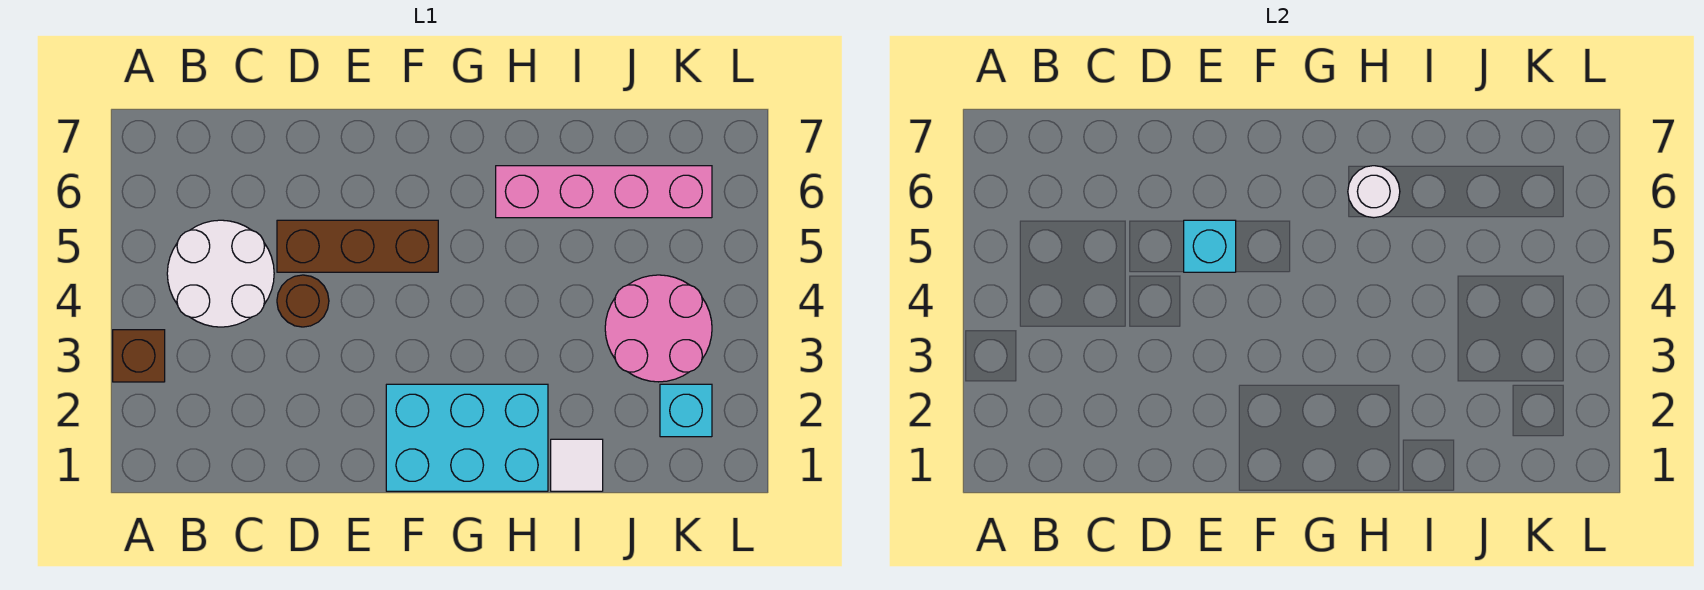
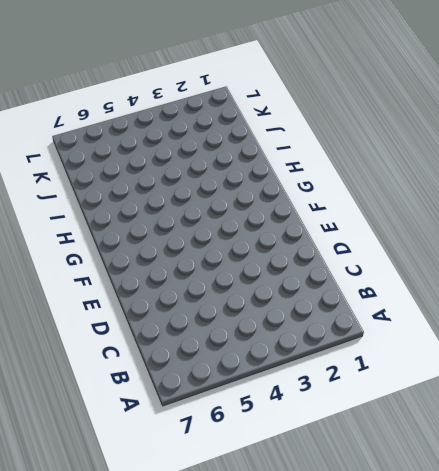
none -> brown brick A3 level 1
none -> white round brick B4:C5 level 1

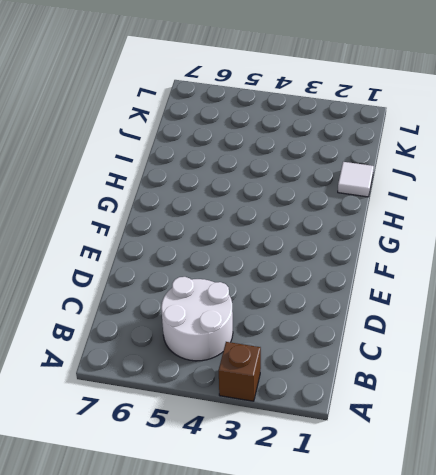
none -> brown round brick D4 level 1
none -> brown brick D5:F5 level 1

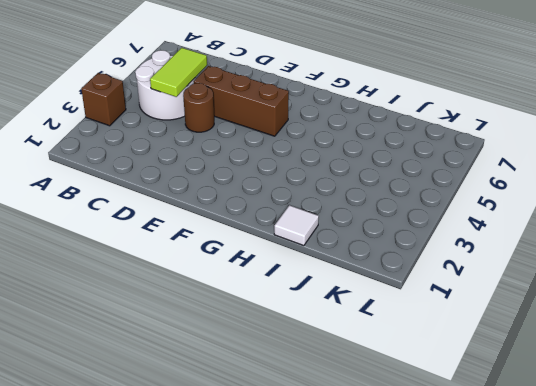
lime tile C4:C5 level 2 -> none
none -> cyan brick F1:H2 level 1
none -> pink brick H6:K6 level 1

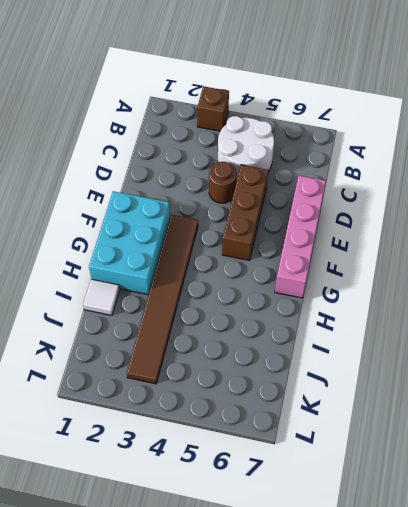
pink brick D7:G7 level 1 -> pink brick H6:K6 level 1
brown tile F3:K3 level 1 -> pink round brick J3:K4 level 1
none -> cyan brick K2 level 1
none -> cyan brick E5 level 2

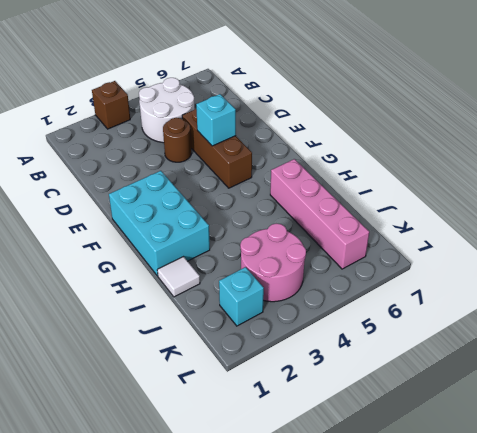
none -> white round brick H6 level 2

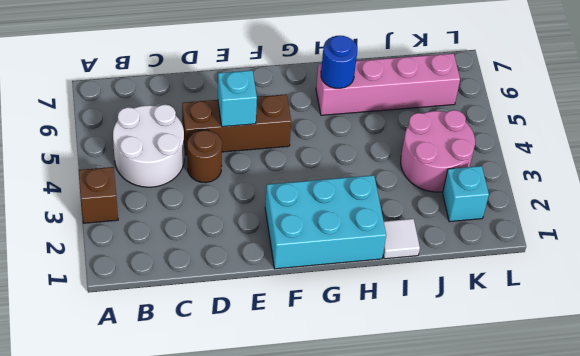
blue round brick H6 level 2 -> white round brick H6 level 2

